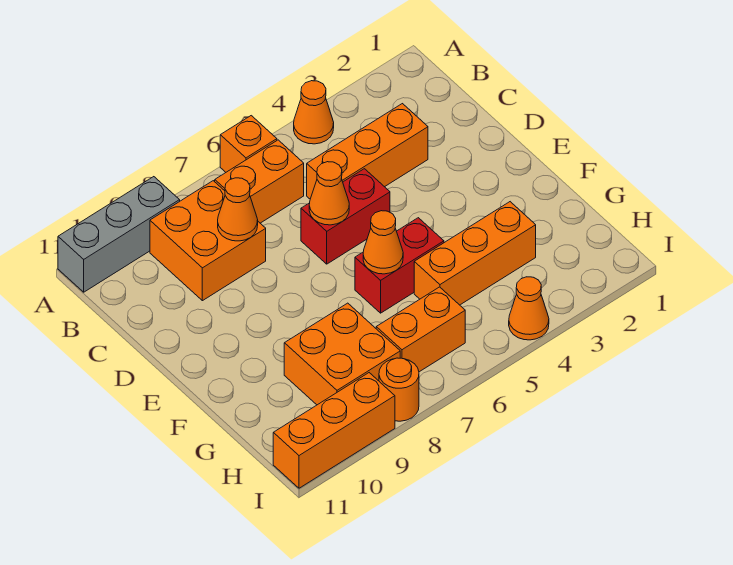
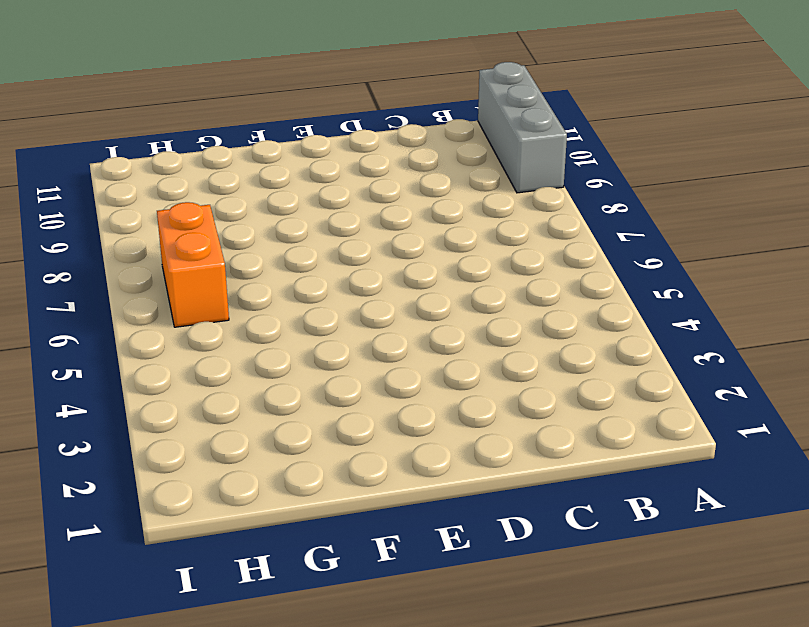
none -> orange cone A4 level 1
none -> orange brick A6 level 1
none -> orange brick B6:B7 level 1

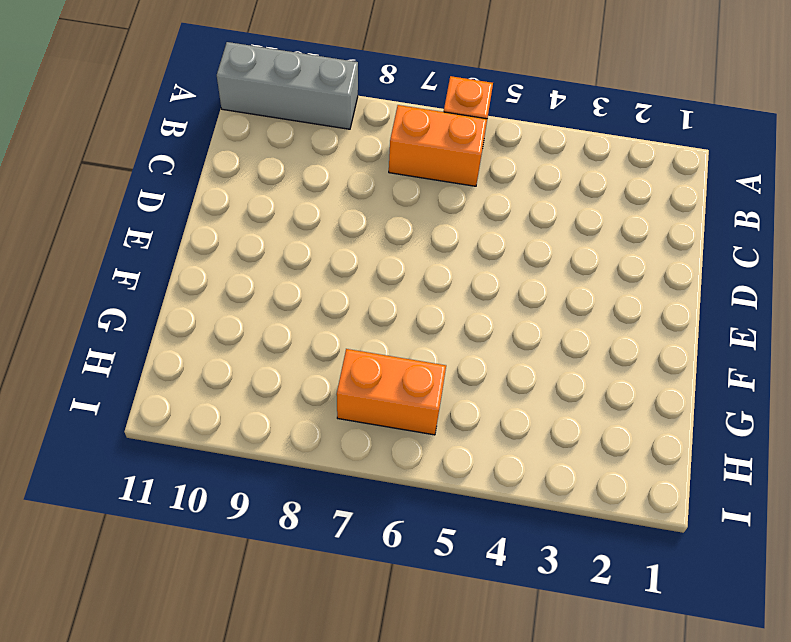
none -> orange cone A4 level 1
none -> orange brick B8:C9 level 1
none -> orange brick C3:C5 level 1

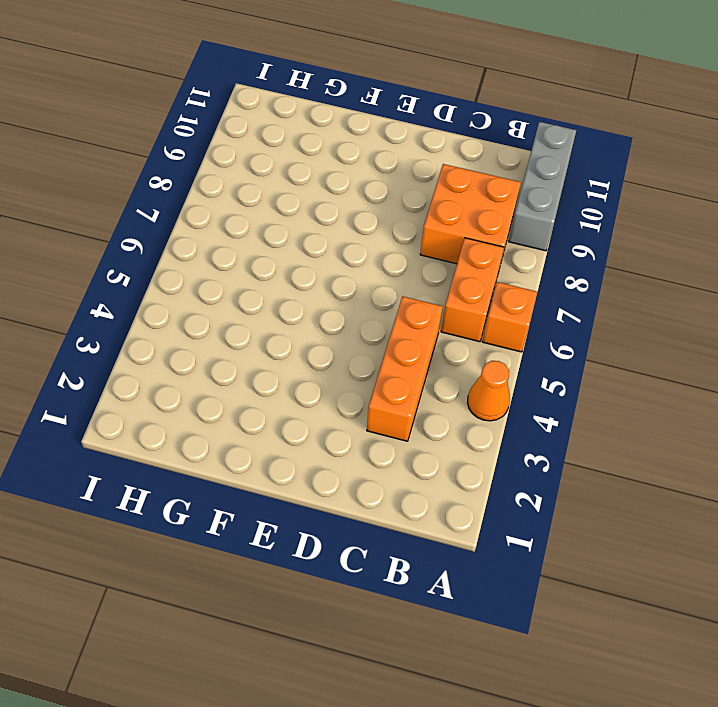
none -> red brick D5:D6 level 1
none -> red brick F5:F6 level 1
none -> orange brick G3:G5 level 1

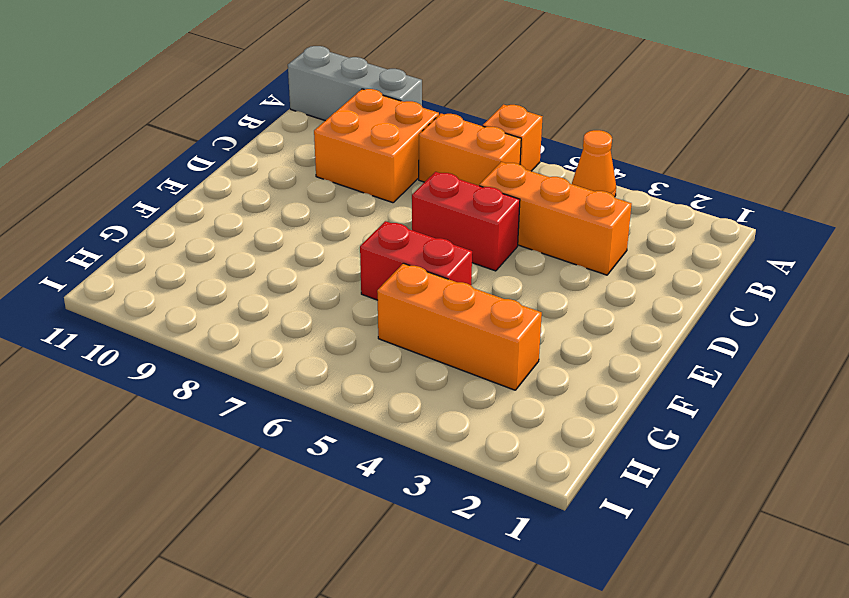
none -> orange brick G8:H9 level 1
none -> orange brick H6:H7 level 1
none -> orange cone I4 level 1

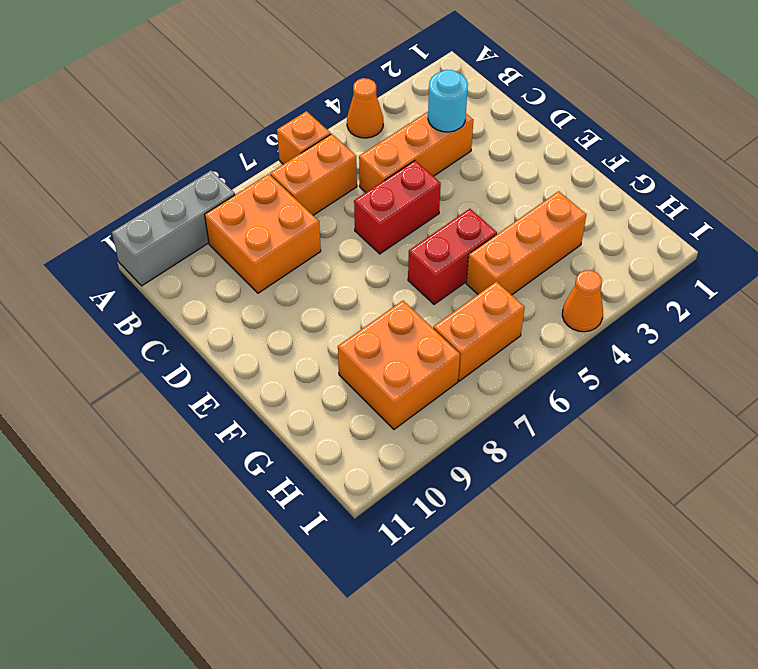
cyan round brick C3 level 2 -> none
none -> orange round brick I8 level 1
none -> orange brick I9:I11 level 1
none -> orange cone C8 level 2

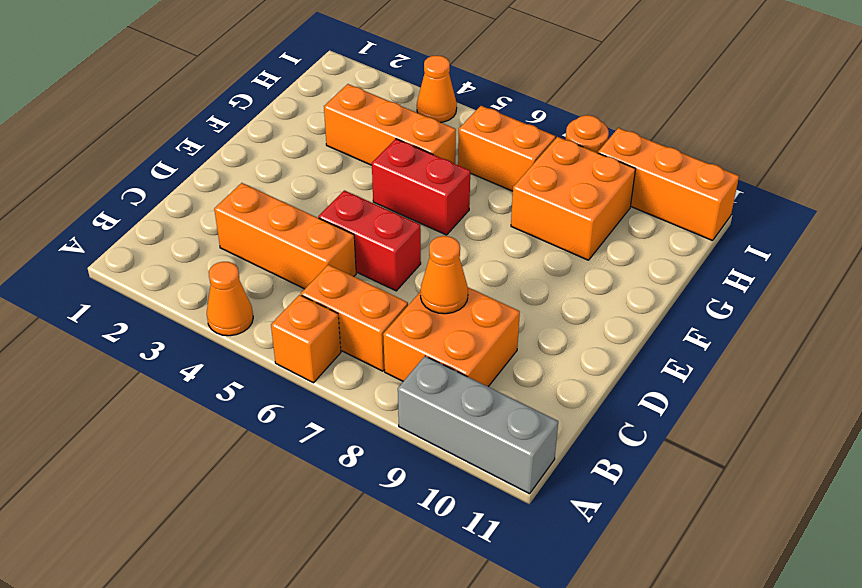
none -> orange cone D6 level 2
none -> orange cone F6 level 2

